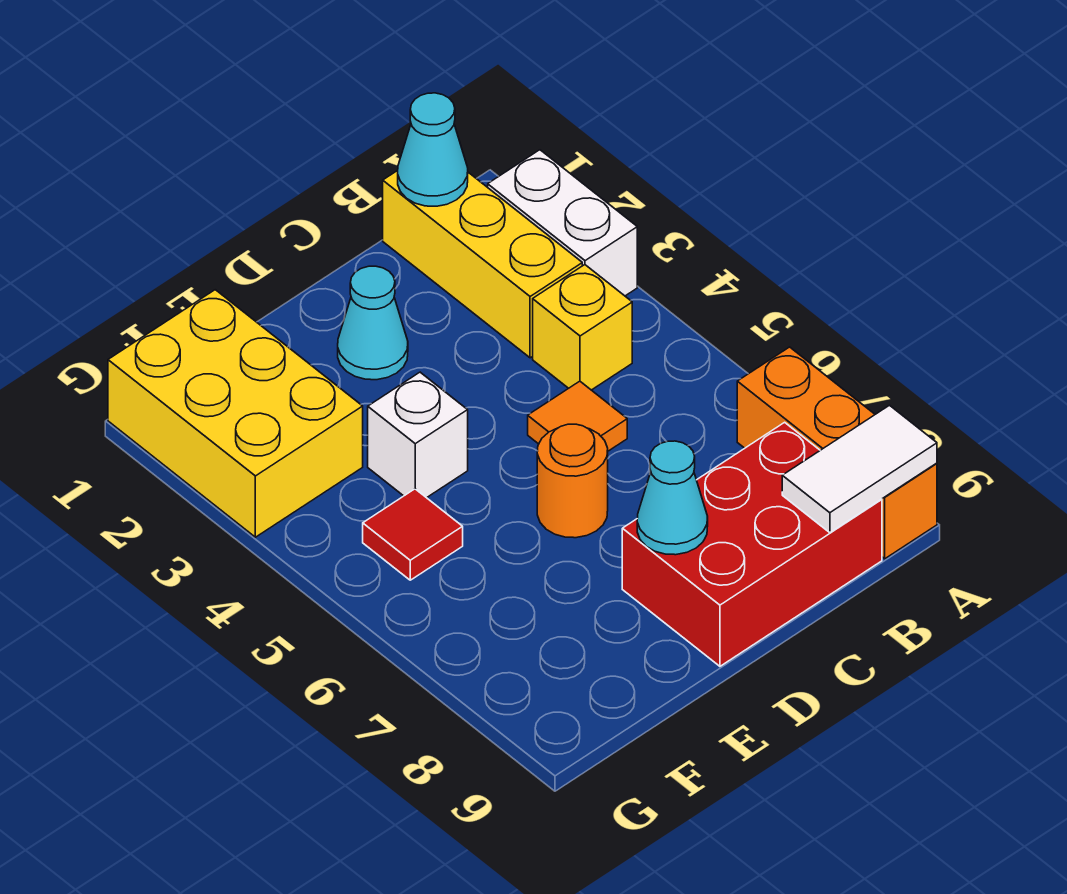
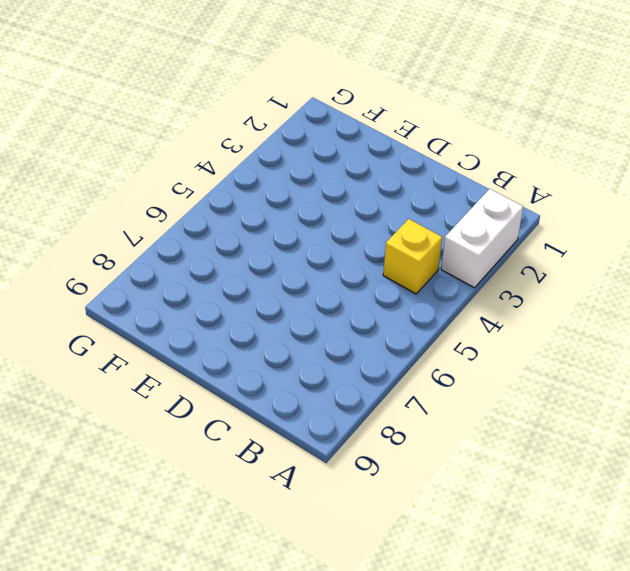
none -> orange brick A7:A9 level 1
none -> yellow brick B1:B3 level 1
none -> red brick B8:D9 level 1

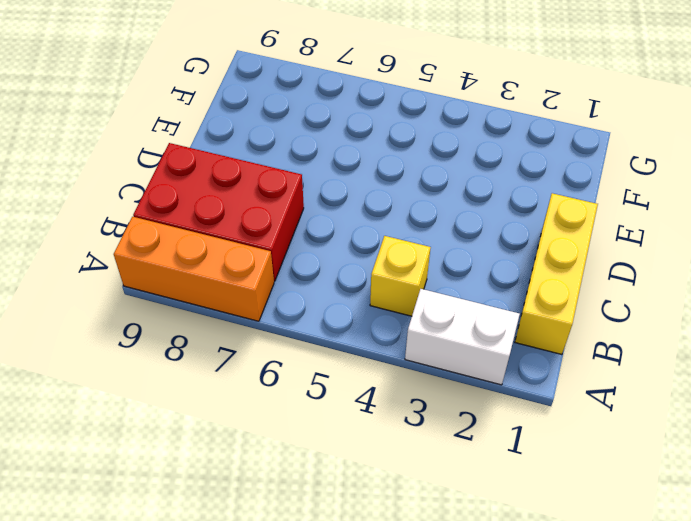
yellow brick B1:D1 level 1 -> yellow brick B1:B3 level 1
red brick B7:C9 level 1 -> red brick B8:D9 level 1
none -> orange tile C5 level 1
none -> cyan cone D2 level 1
none -> orange round brick D6 level 1

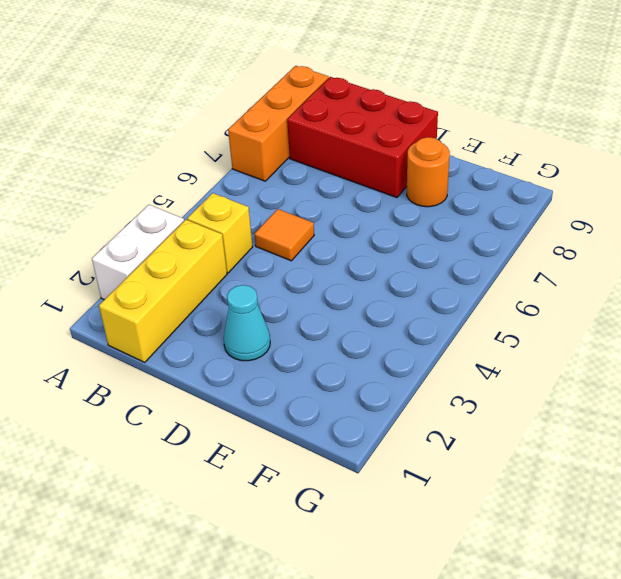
orange round brick E8 level 1 -> orange round brick D6 level 1
none -> white brick E4 level 1
none -> yellow brick F1:G3 level 1
none -> red tile F5 level 1

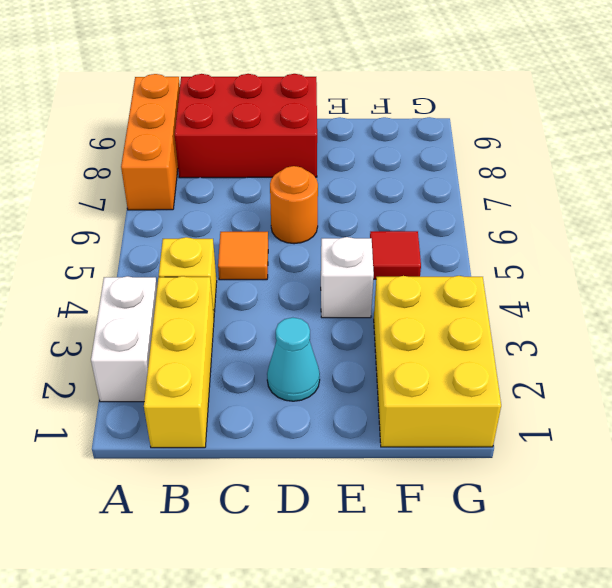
none -> white tile A9:B9 level 2
none -> cyan cone B1 level 2
none -> cyan cone D8 level 2

